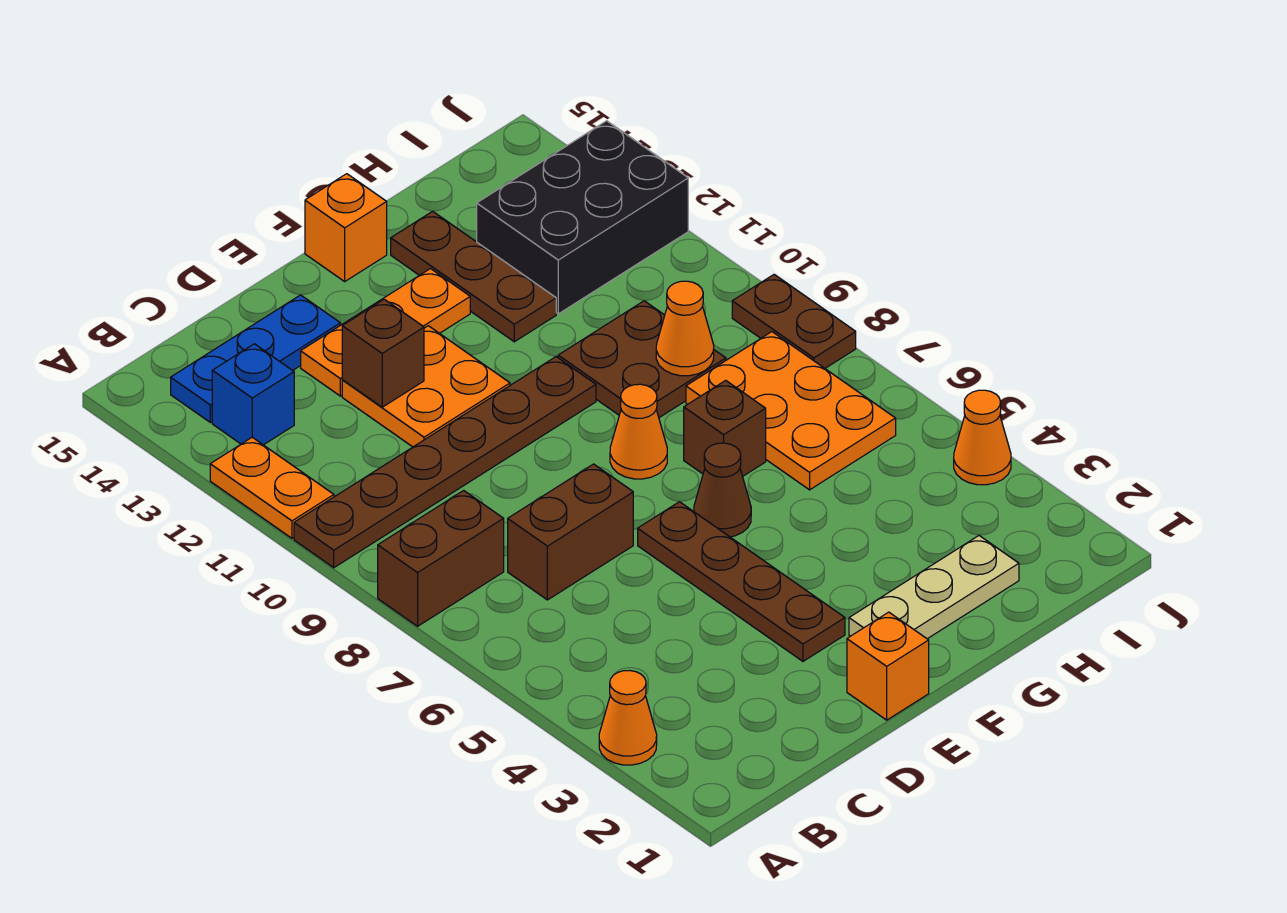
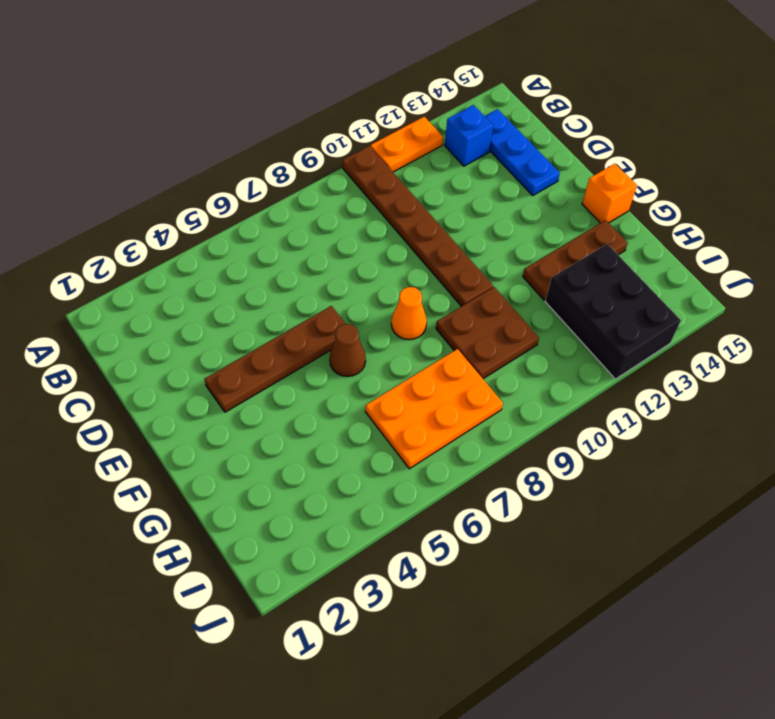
none -> orange cone A3 level 1
none -> brown brick A8:B8 level 1
none -> brown brick C7:D7 level 1

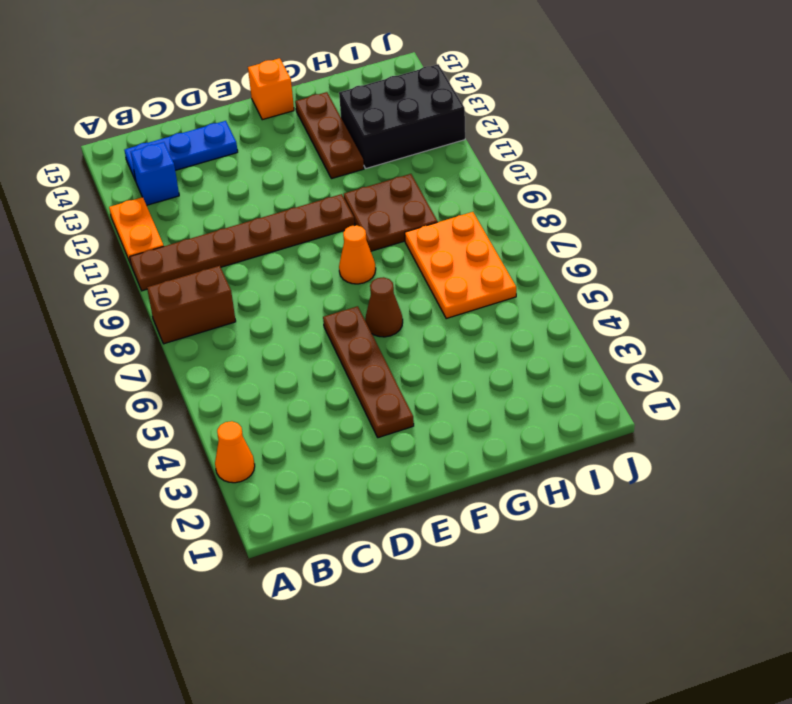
none -> brown brick C7:D7 level 1
none -> orange plate D11:E12 level 1
none -> orange plate D13:F13 level 1

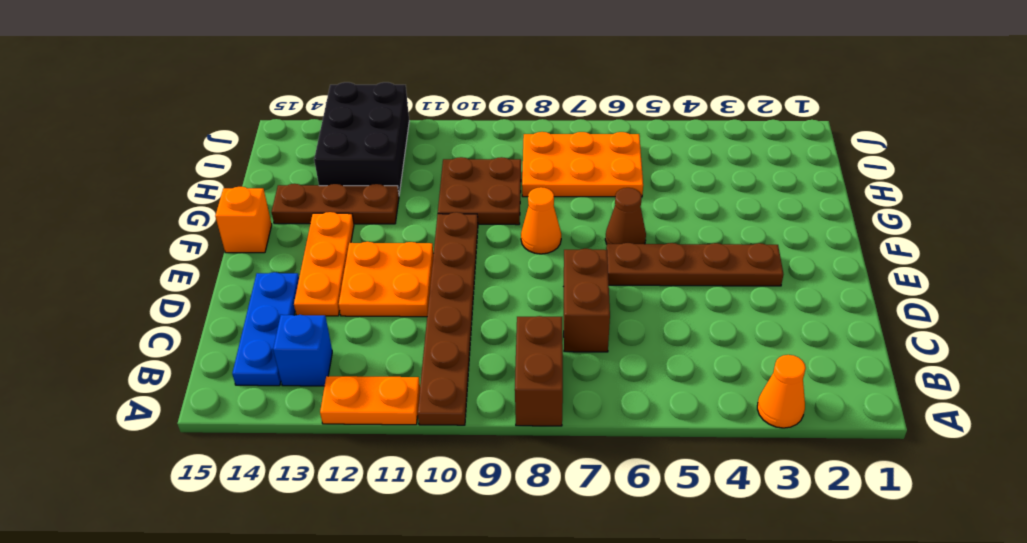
none -> orange brick E1 level 1
none -> tan plate F2:H2 level 1
none -> brown brick G7 level 1

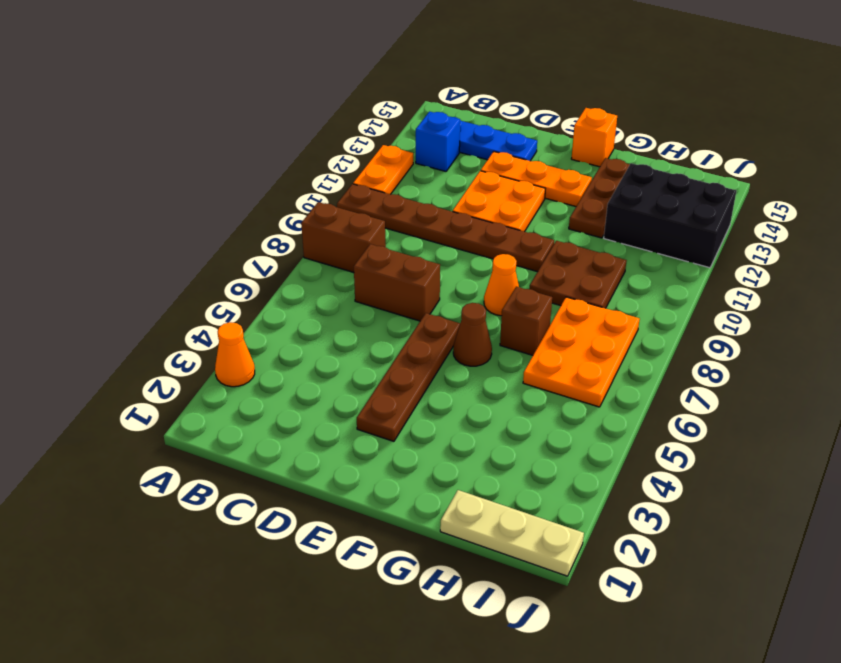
tan plate H1:J1 level 1 -> tan plate F2:H2 level 1
none -> orange brick E1 level 1
none -> orange cone J4 level 1
none -> brown plate J8:J9 level 1

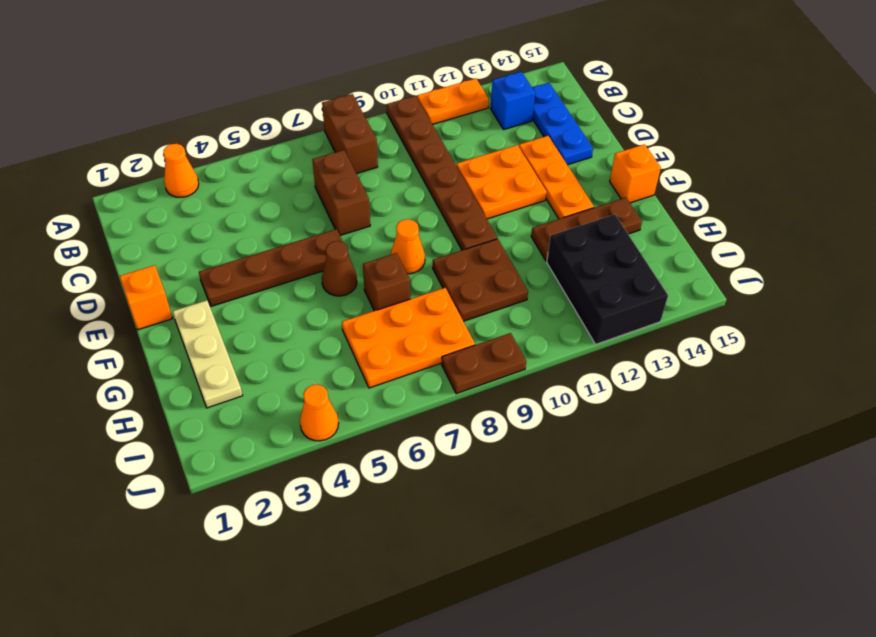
none -> brown brick D12 level 2
none -> orange cone H9 level 2

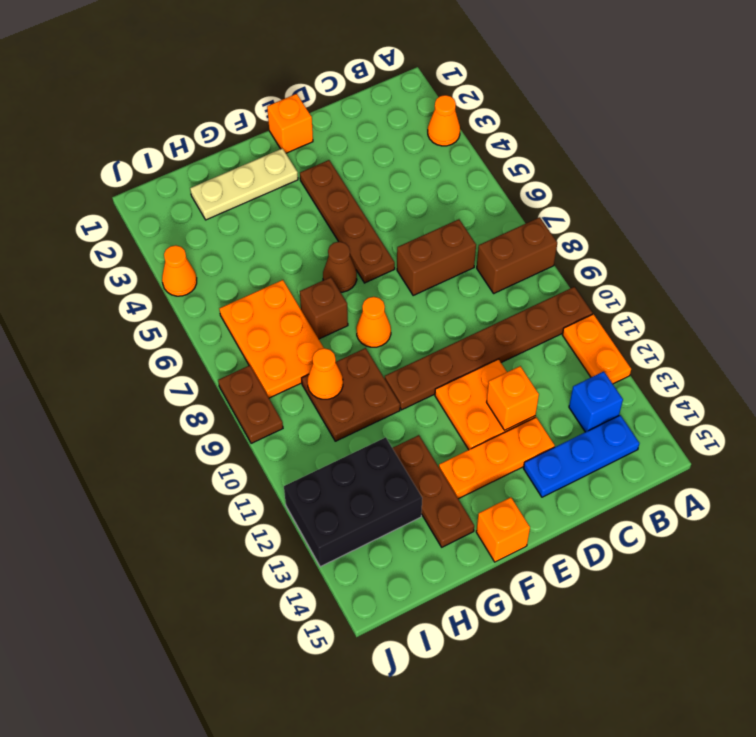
orange brick D12 level 2 -> brown brick D12 level 2

